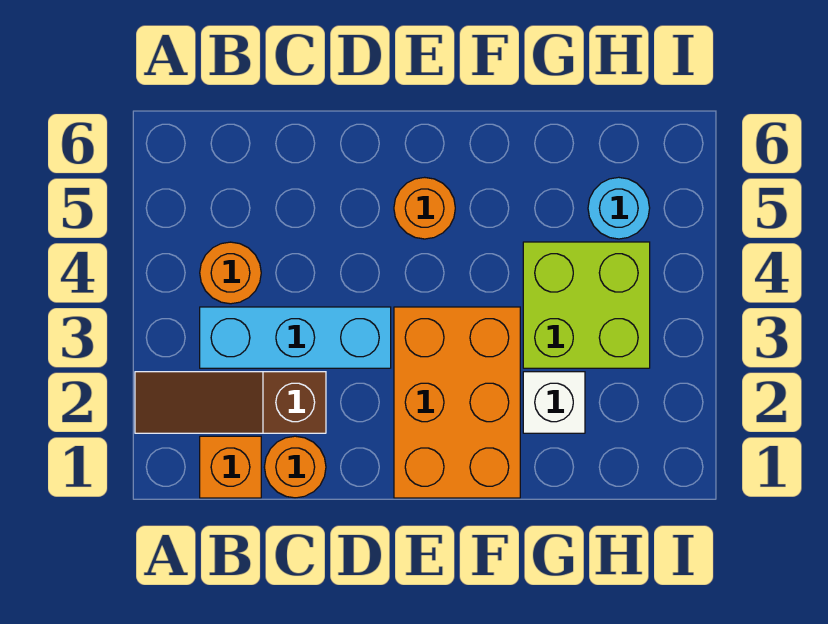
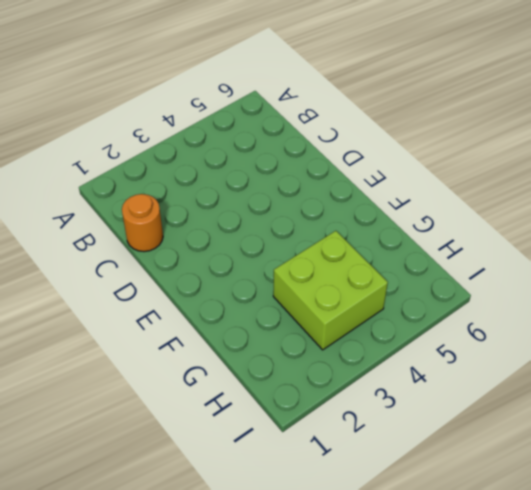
none -> brown slope A2:C2 level 1 top C
none -> orange brick B1 level 1

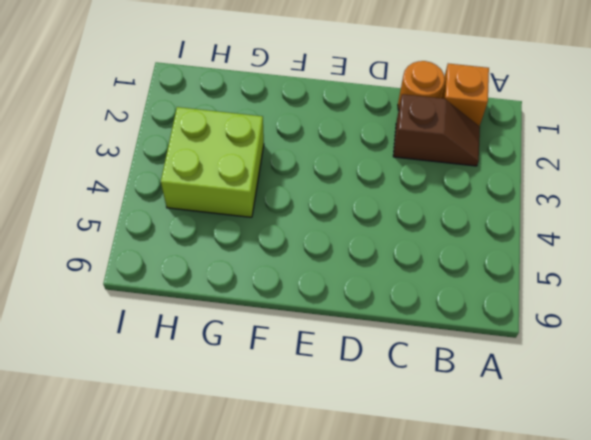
brown slope B2:C2 level 1 top C -> brown slope A2:C2 level 1 top C
none -> cyan brick B3:D3 level 1
none -> orange round brick B4 level 1

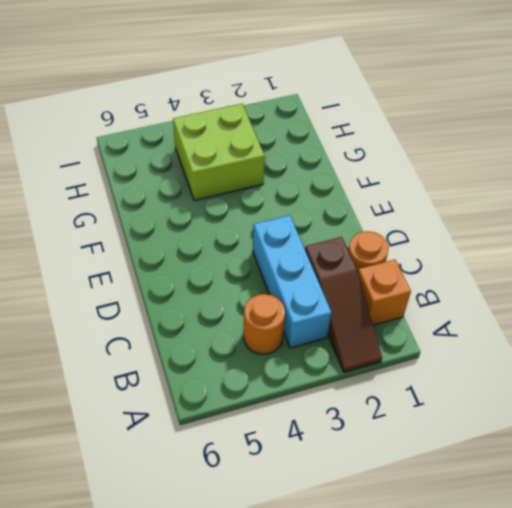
none -> orange brick E1:F3 level 1
none -> orange round brick E5 level 1

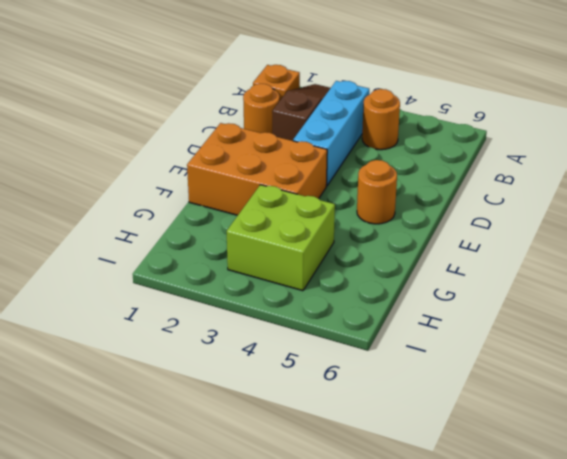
none -> white brick G2 level 1
none -> cyan round brick H5 level 1

